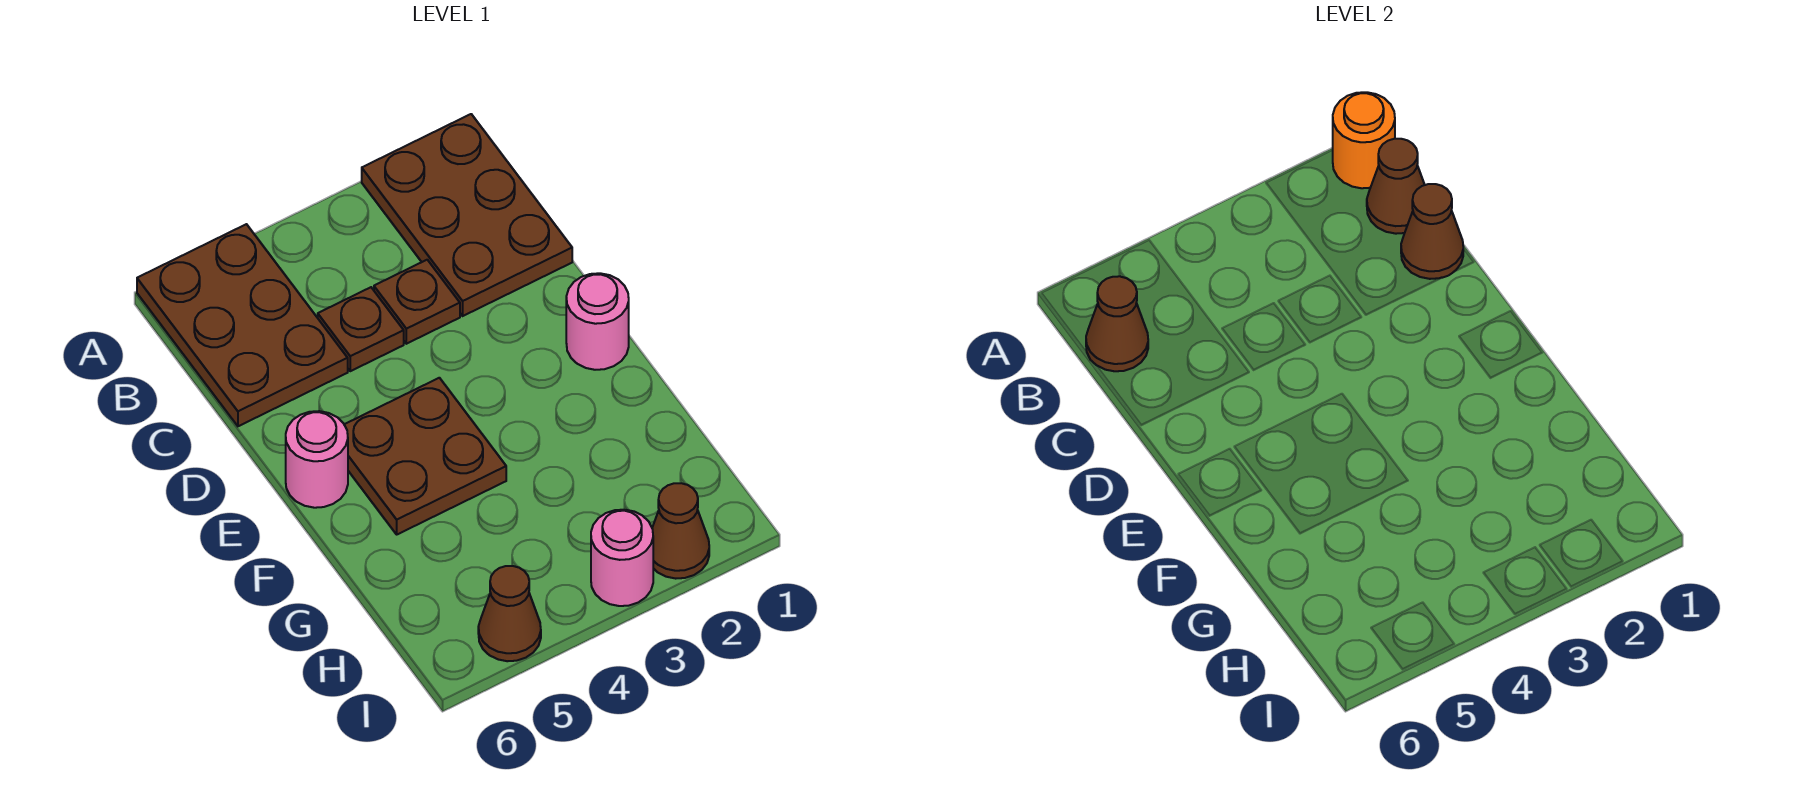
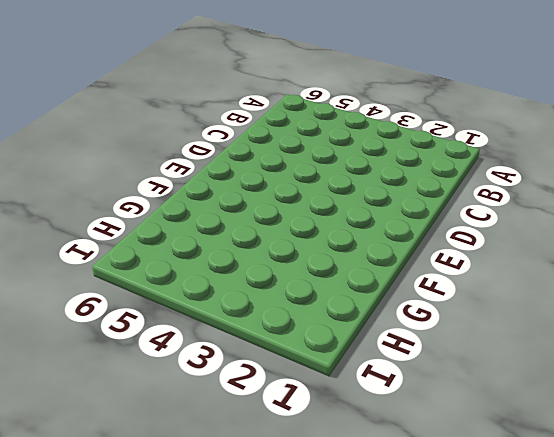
none -> brown plate A1:C2 level 1
none -> brown plate A5:C6 level 1
none -> brown plate C3 level 1

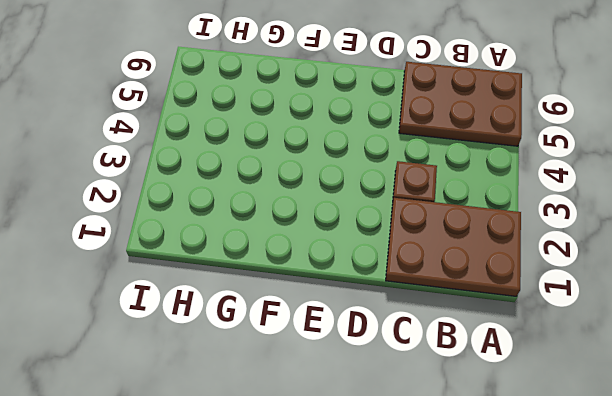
none -> brown plate C4 level 1
none -> pink round brick E1 level 1
none -> brown plate E4:F5 level 1

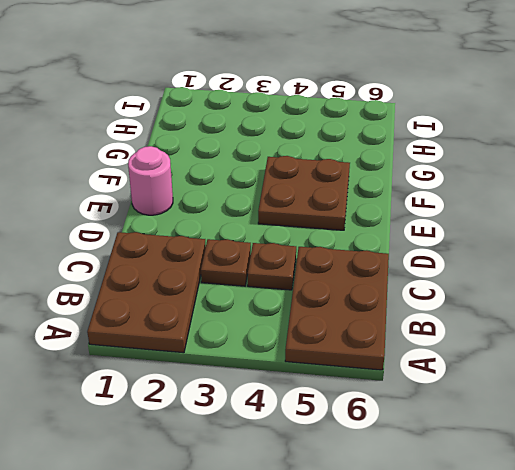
none -> pink round brick E6 level 1
none -> brown cone I2 level 1
none -> pink round brick I3 level 1

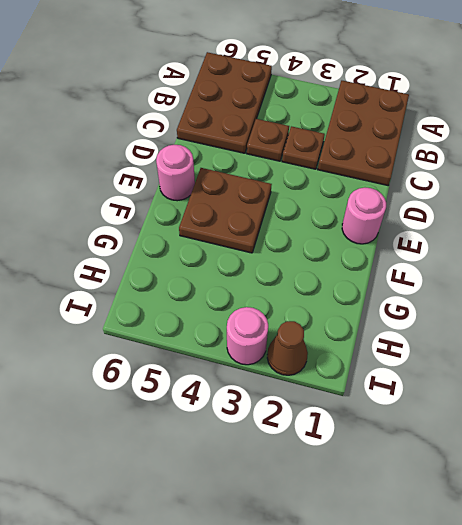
none -> brown cone I5 level 1
none -> orange round brick A1 level 2
none -> brown cone B1 level 2

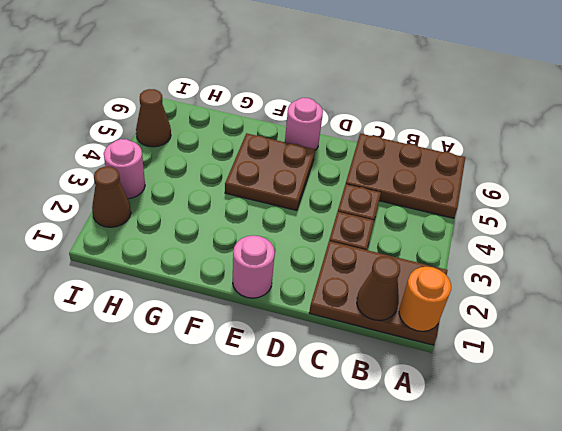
none -> brown cone B6 level 2
none -> brown cone C1 level 2

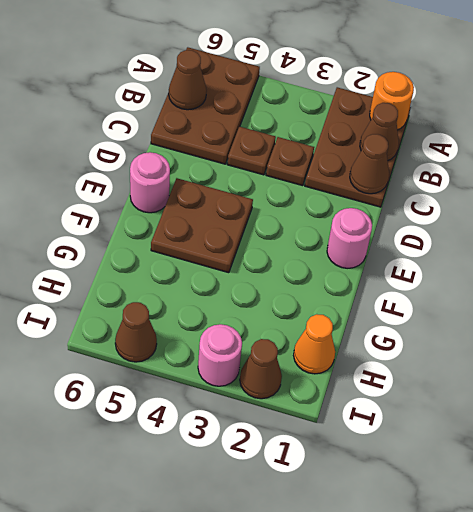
orange cone H1 level 1 -> none

